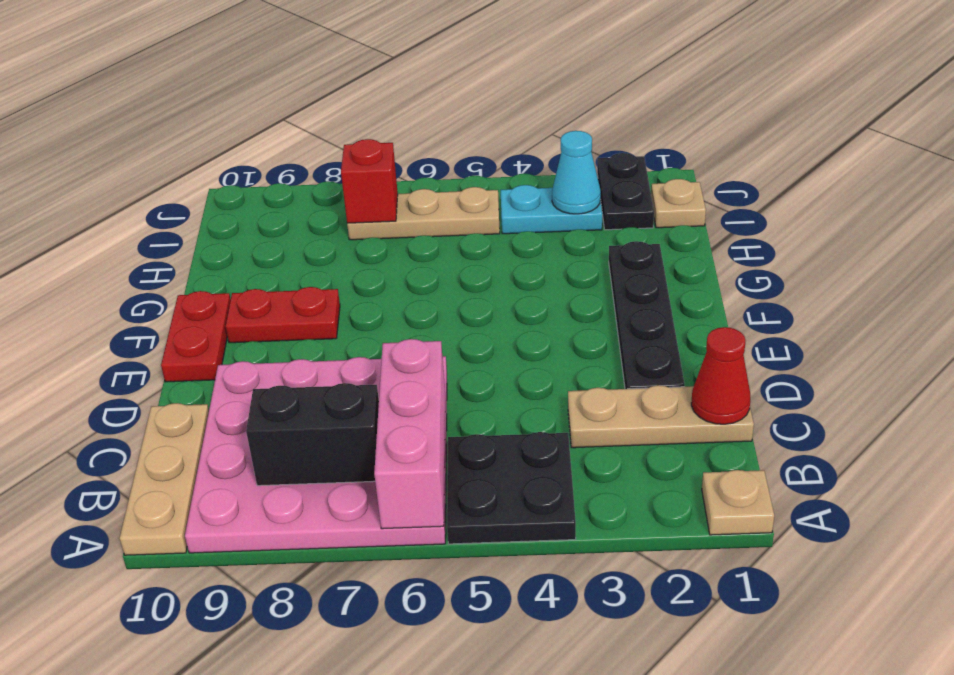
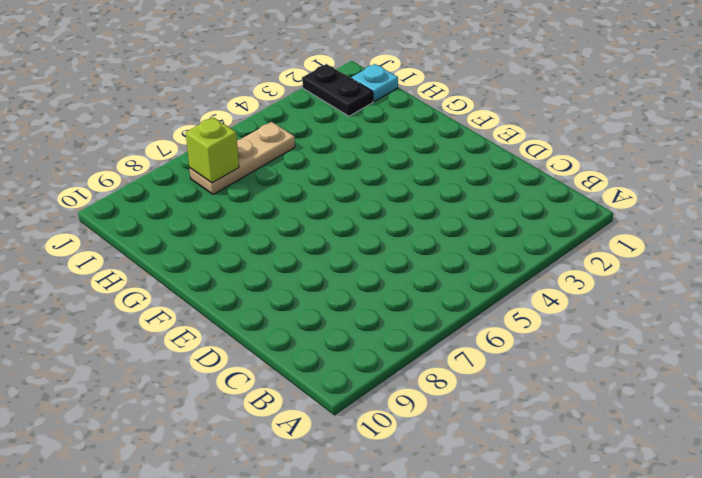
cyan plate I1 level 1 -> tan plate I1 level 1
lime brick I7 level 2 -> red brick I7 level 2
none -> tan plate A1 level 1
none -> black plate A4:B5 level 1
none -> pink plate A6:D9 level 1

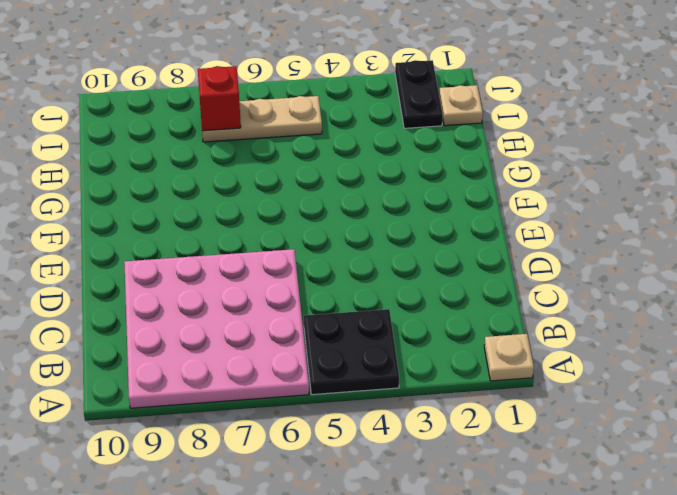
none -> tan plate A10:C10 level 1
none -> tan plate C1:C3 level 1
none -> black plate D2:G2 level 1

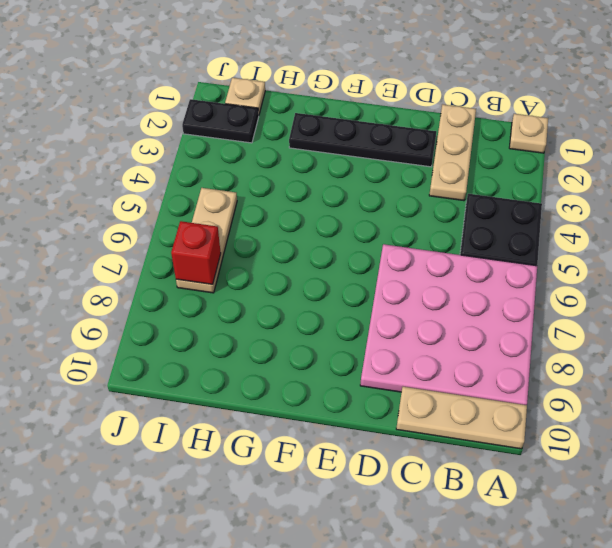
none -> red plate E10:F10 level 1
none -> red plate F8:F9 level 1
none -> cyan plate I3:I4 level 1

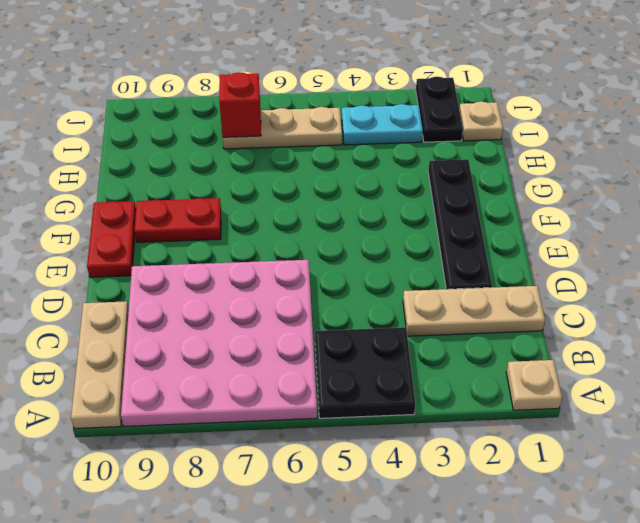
none -> pink brick A6:C6 level 2
none -> black brick B7:B8 level 2
none -> red cone C1 level 2

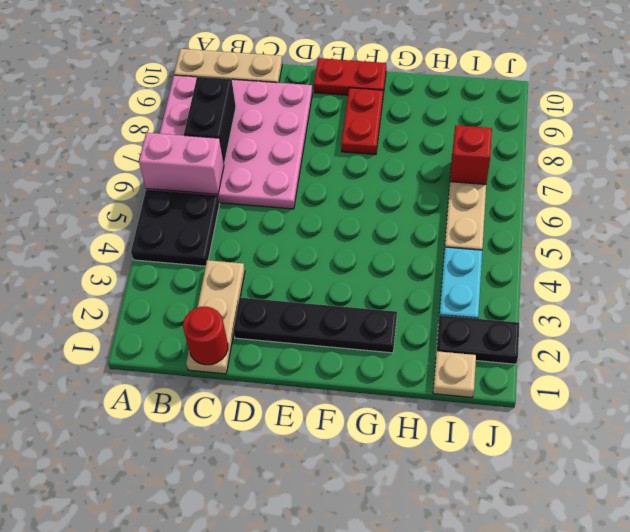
pink brick A6:B6 level 2 -> pink brick A6:C6 level 2
red round brick C1 level 2 -> red cone C1 level 2
none -> tan plate A1 level 1
none -> cyan cone I3 level 2

